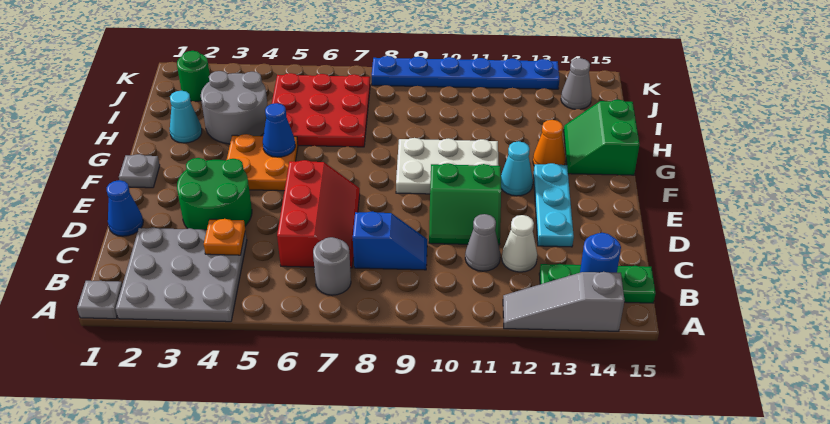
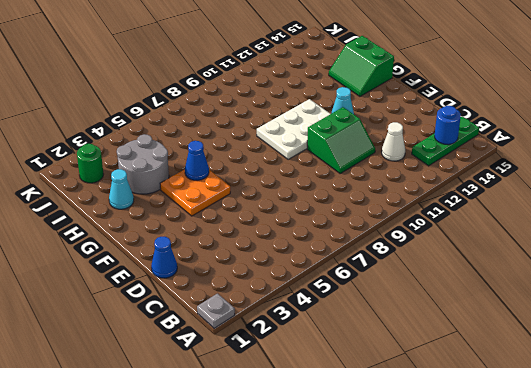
none -> grey plate A2:C4 level 1
none -> grey slope A12:A14 level 1 top 14
none -> grey round brick B7 level 1

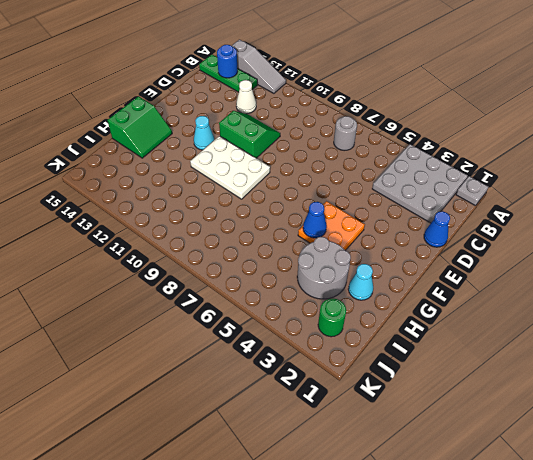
none -> red slope C6:E7 level 1 top 6
none -> blue slope C8:C9 level 1 top 8
none -> grey cone C11 level 1

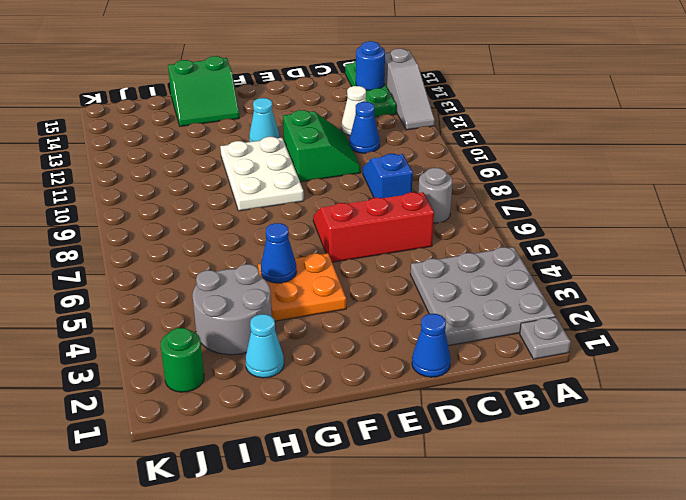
blue cone C11 level 1 -> grey cone C11 level 1
none -> green round brick D3:E4 level 1
none -> cyan plate D13:F13 level 1
none -> grey plate F1 level 1

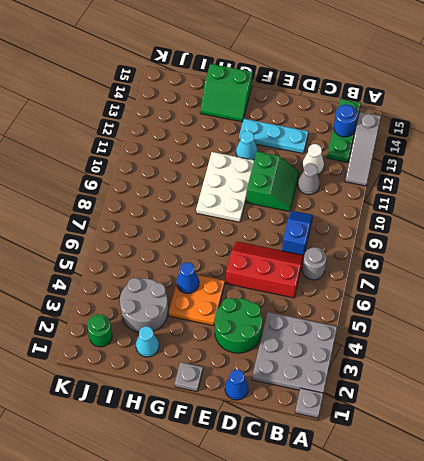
none -> orange cone G13 level 1
none -> red plate H5:J7 level 1
none -> grey cone J14 level 1

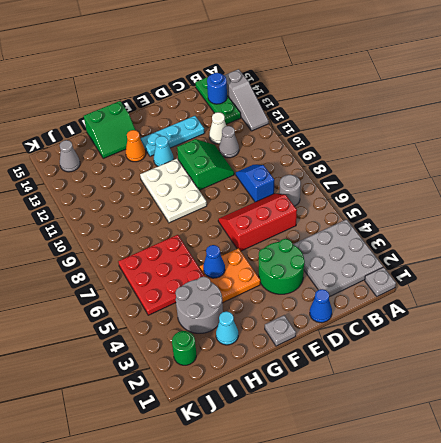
none -> blue plate K8:K13 level 1
none -> orange plate C4 level 2

